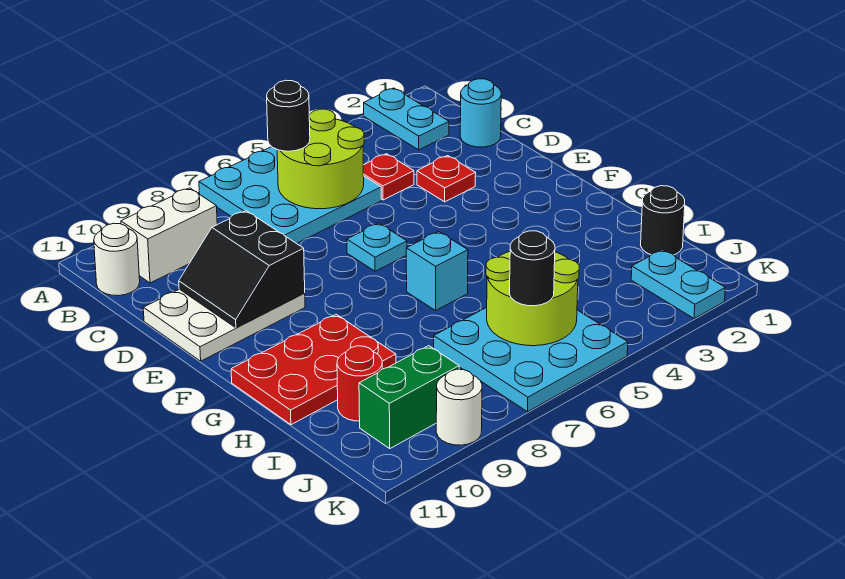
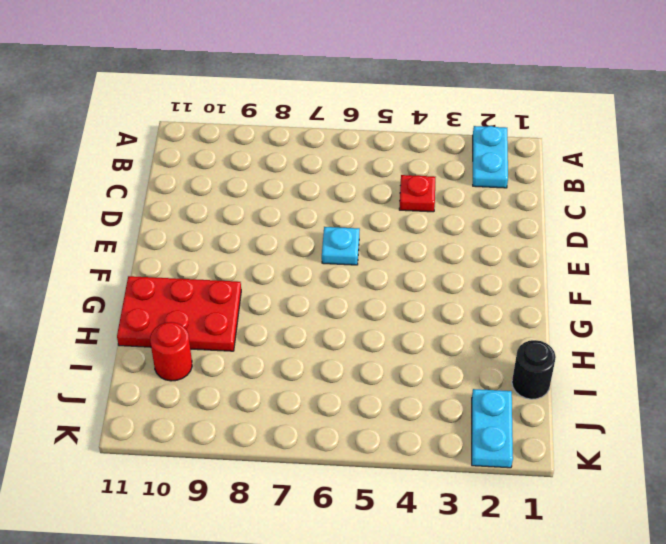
none -> cyan plate A5:C7 level 1
none -> white brick B9:B10 level 1
none -> white round brick B11 level 1

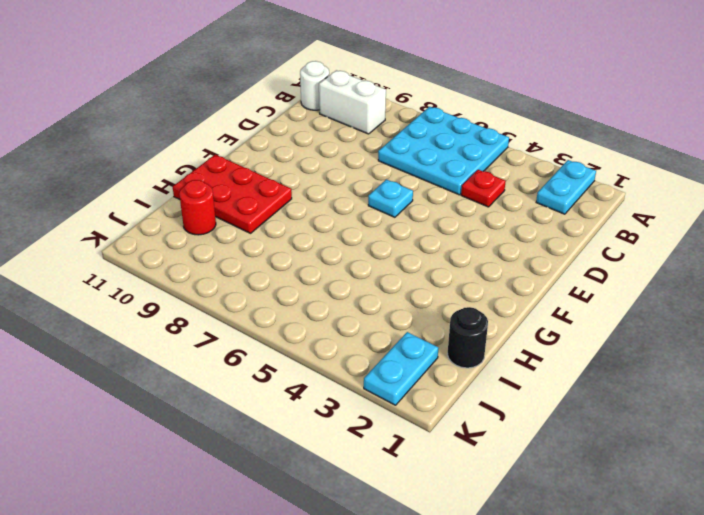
none -> cyan round brick C1 level 1
none -> red plate D3 level 1
none -> white plate D9:E11 level 1

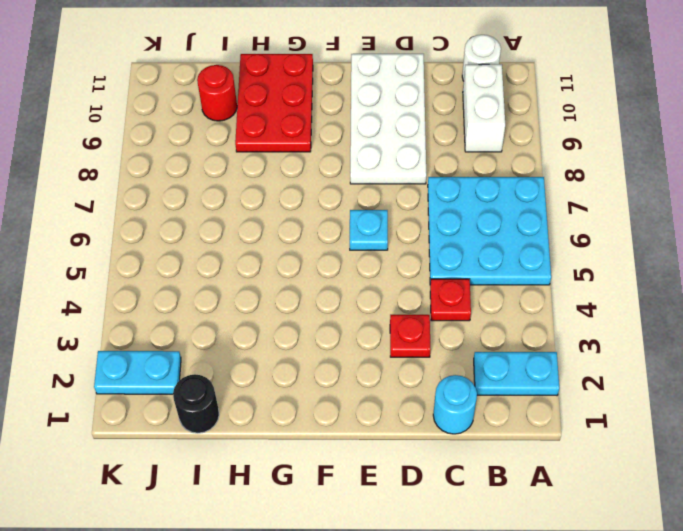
white plate D8:E11 level 1 -> white plate D9:E11 level 1
none -> cyan brick G6 level 1
none -> cyan plate I5:K7 level 1
none -> green brick J9:J10 level 1

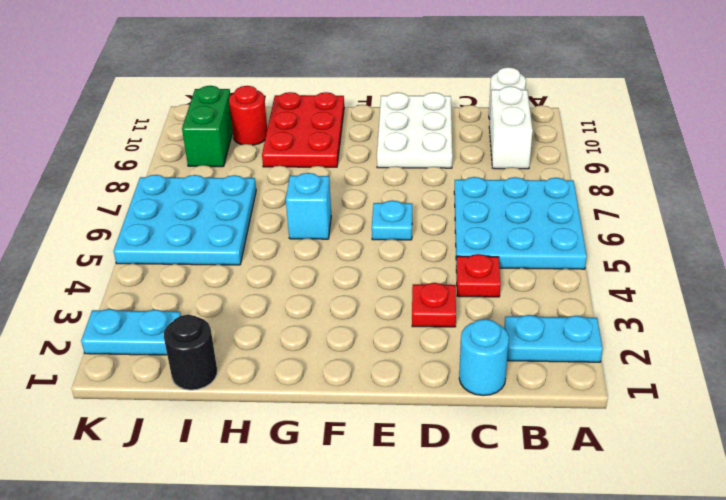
none -> white round brick K9 level 1
none -> lime round brick B5:C6 level 2
none -> black slope D9:E10 level 2 top 9

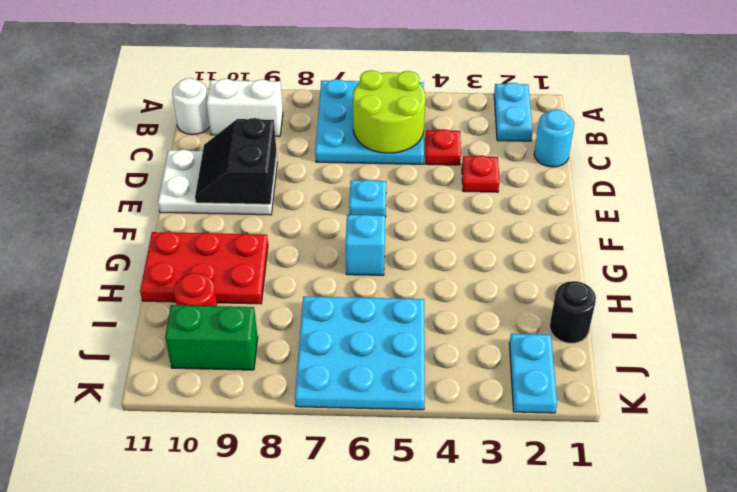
none -> white round brick K9 level 1
none -> lime round brick I5:J6 level 2
none -> black round brick B6 level 3

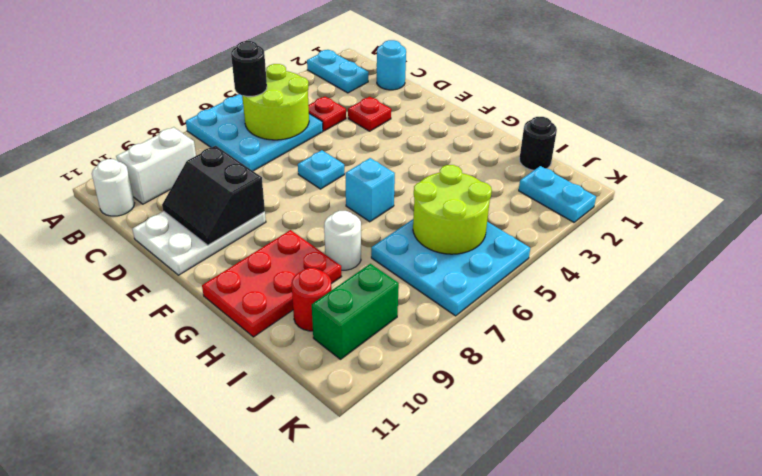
white round brick H8 level 1 -> white round brick K9 level 1
none -> black round brick J6 level 3

